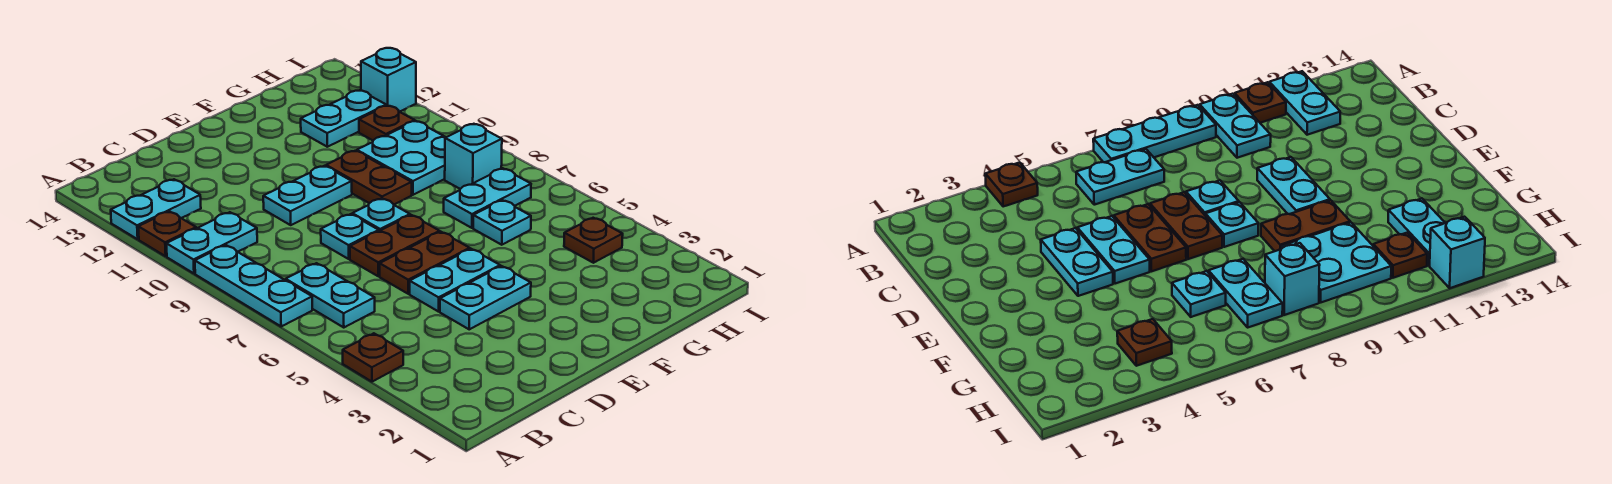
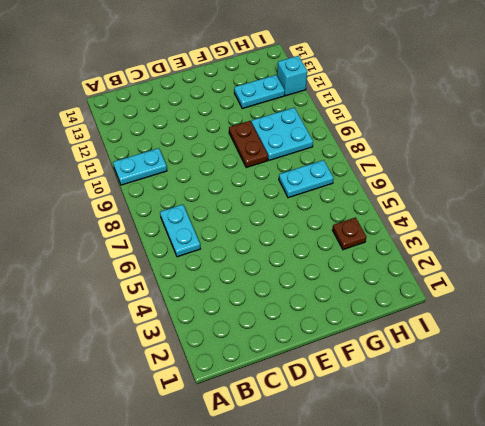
none -> brown plate A4 level 1
none -> cyan plate A7:A9 level 1
none -> brown plate A11 level 1

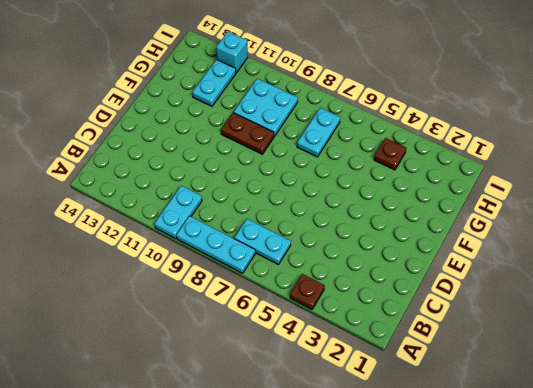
none -> brown plate A11 level 1
none -> cyan plate A12:B12 level 1
none -> cyan plate D4:E4 level 1

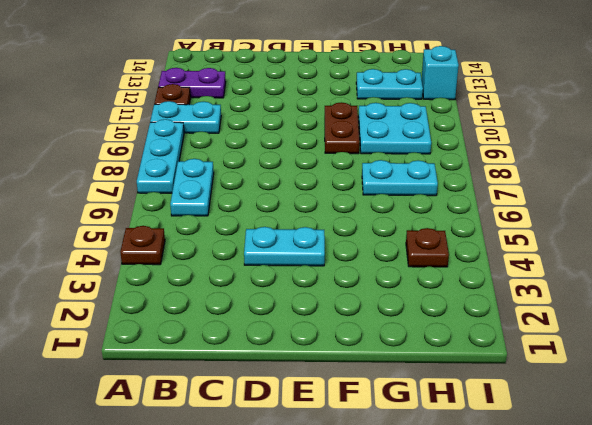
purple plate A12:B12 level 1 -> cyan plate A12:B12 level 1
none -> cyan plate D5:E5 level 1
none -> brown plate D6:E6 level 1
none -> brown plate D7:E7 level 1

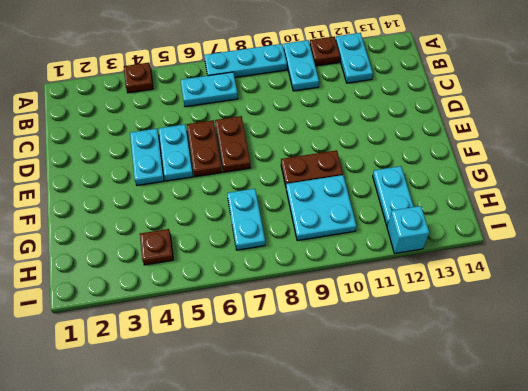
none -> cyan plate D8 level 1
none -> cyan plate D10:E10 level 1
none -> cyan plate E8 level 1

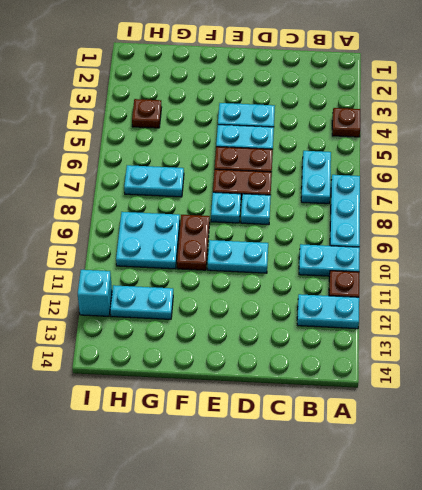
none -> cyan plate G6 level 1
none -> cyan brick H8 level 1
none -> brown plate H11 level 1

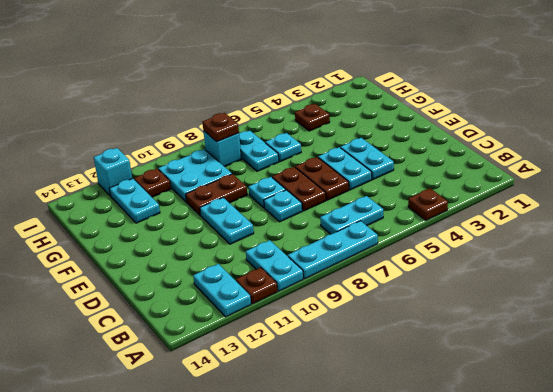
brown plate H8 level 2 -> none

